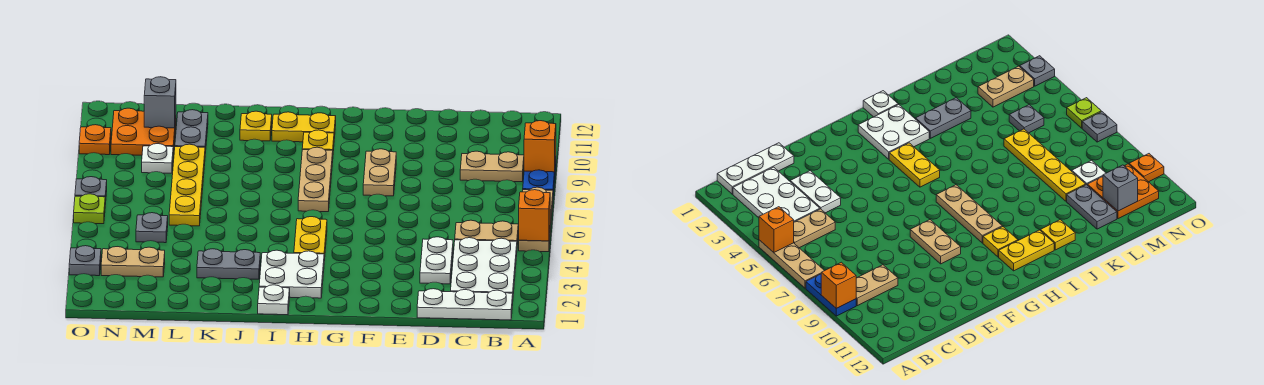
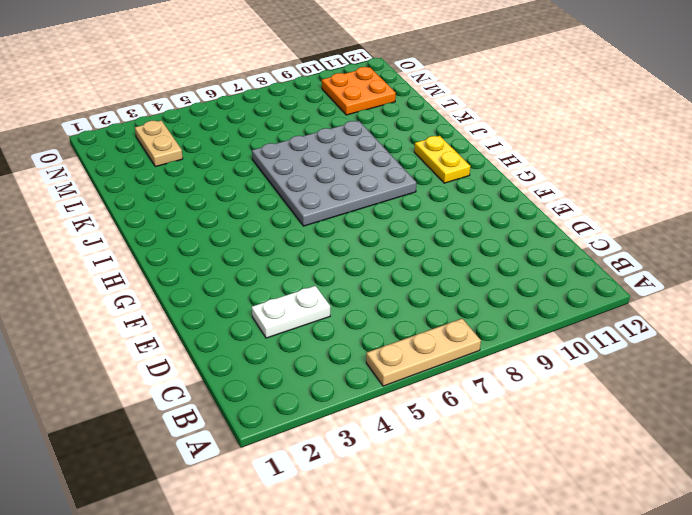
grey plate H6:K9 level 1 -> tan plate H7:H9 level 1
none -> blue plate A8:A9 level 1
none -> white plate B1:D1 level 1
none -> white plate B2:C4 level 1

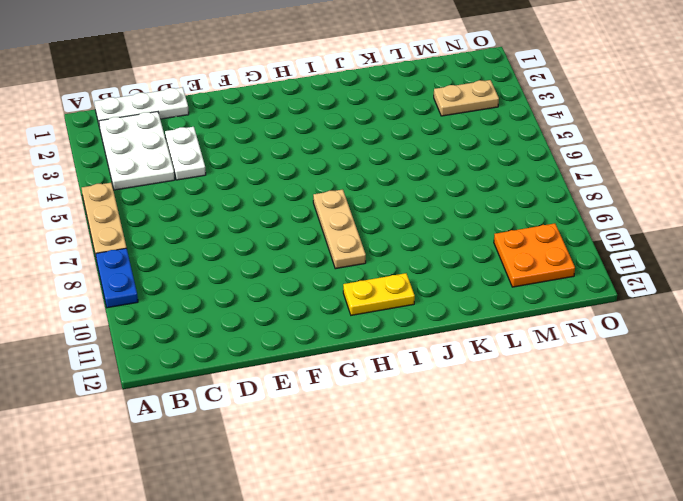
none -> tan plate B5:C5 level 1
none -> tan plate B9:C9 level 1
none -> tan plate F8:F9 level 1

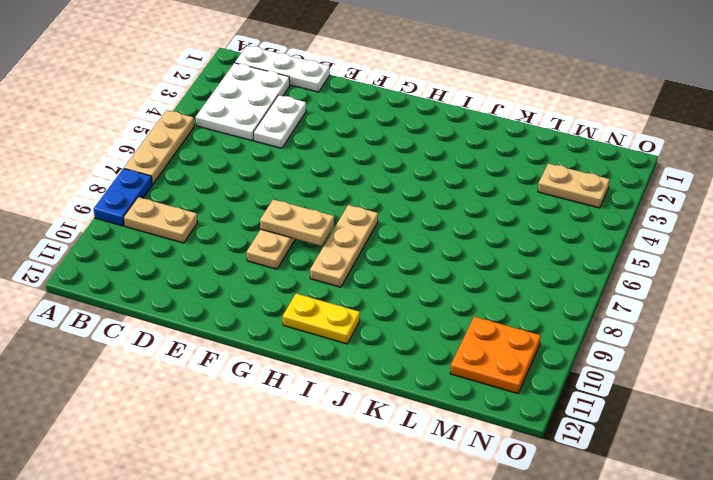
tan plate F8:G8 level 2 -> tan plate B5:C5 level 1
none -> white plate H2:I3 level 1
none -> yellow plate H4:H5 level 1
none -> yellow plate H10 level 1

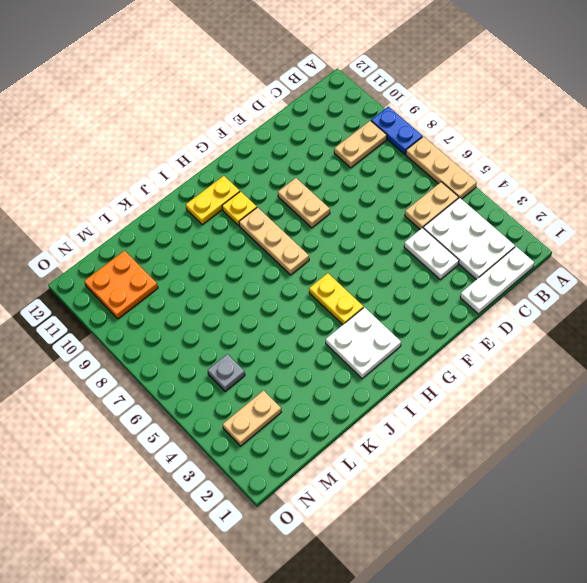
none -> white plate I1 level 1
none -> grey plate J3:K3 level 1
none -> yellow plate J11 level 1

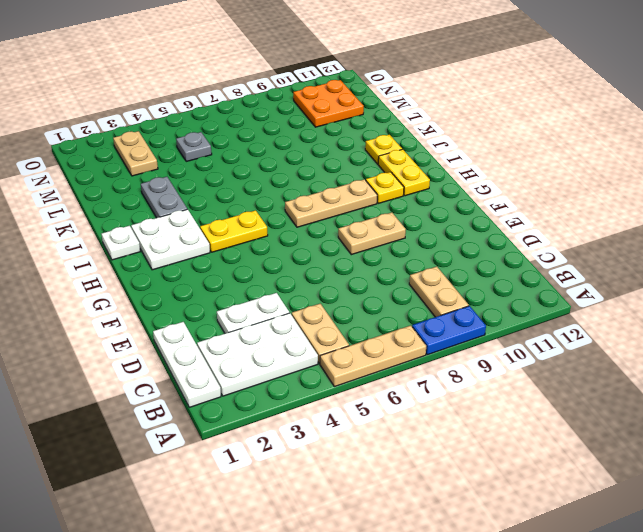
none -> yellow plate L6:L9 level 1
none -> grey plate L10:L11 level 1
none -> white plate M9 level 1

